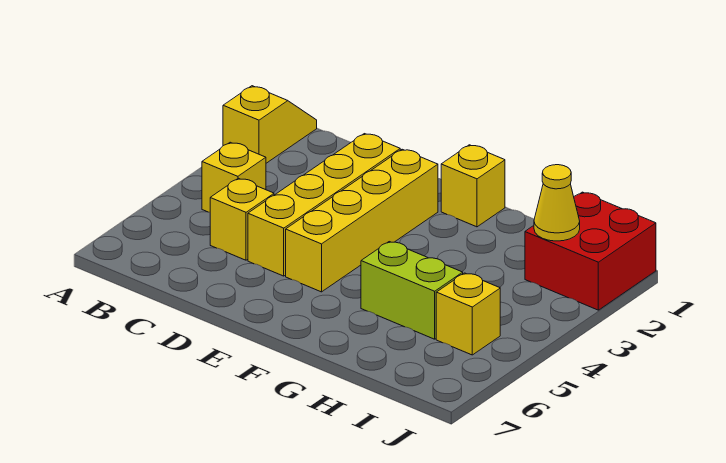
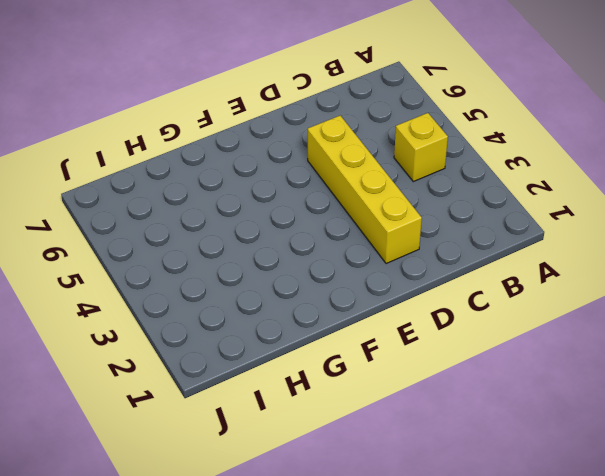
none -> yellow slope A1:A2 level 1 top 2
none -> yellow brick C5 level 1

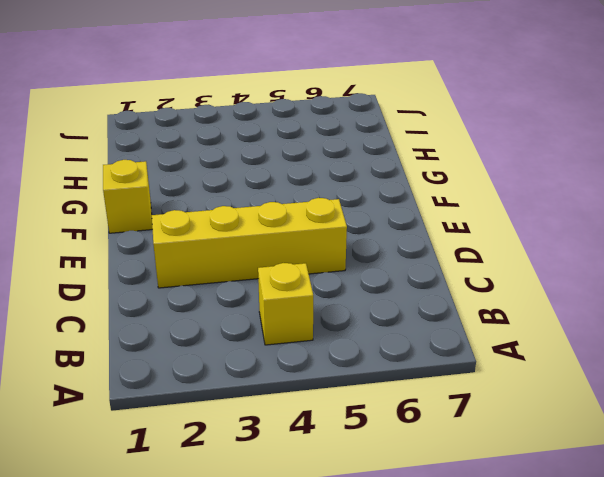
none -> yellow slope A1:A2 level 1 top 2
none -> yellow brick C5 level 1

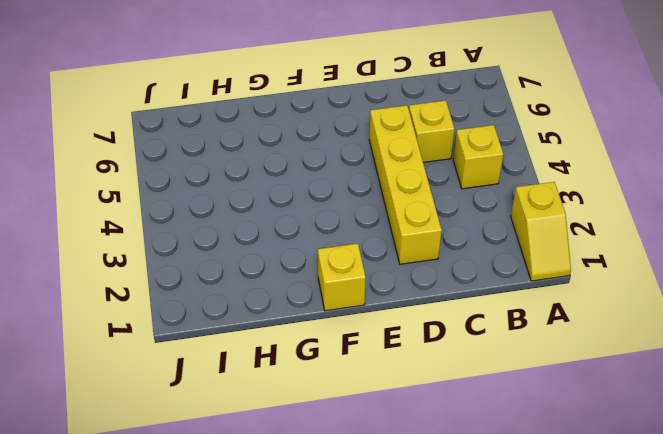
none -> yellow brick E2:E5 level 1
none -> lime brick G5:H5 level 1

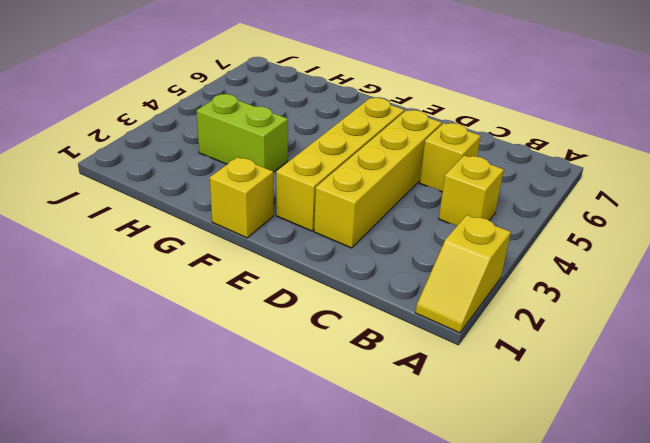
lime brick G3:H3 level 1 -> lime brick G5:H5 level 1
none -> red brick I1:J2 level 1
none -> yellow brick I5 level 1

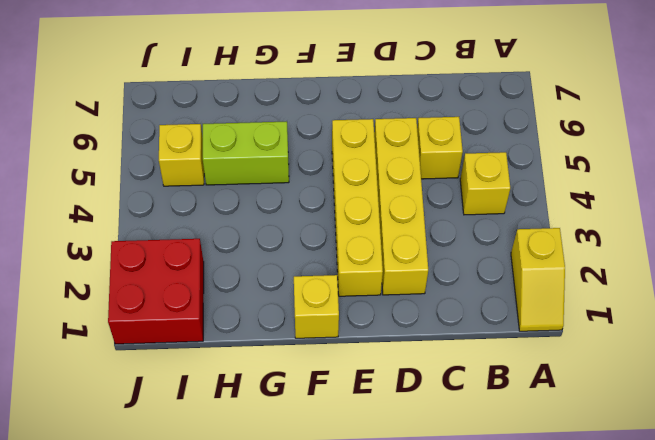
none -> yellow cone I2 level 2

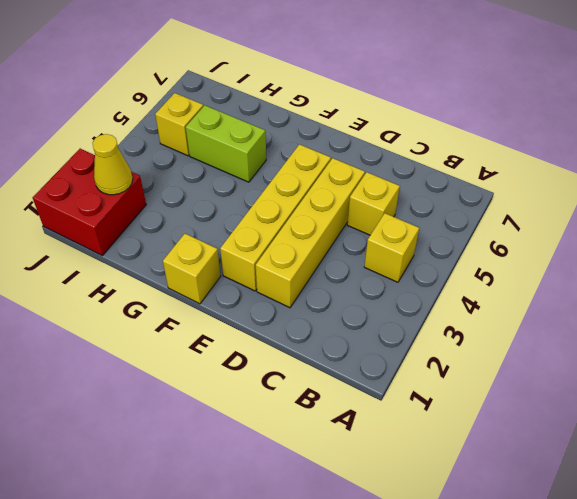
none -> yellow slope A1:A2 level 1 top 2

